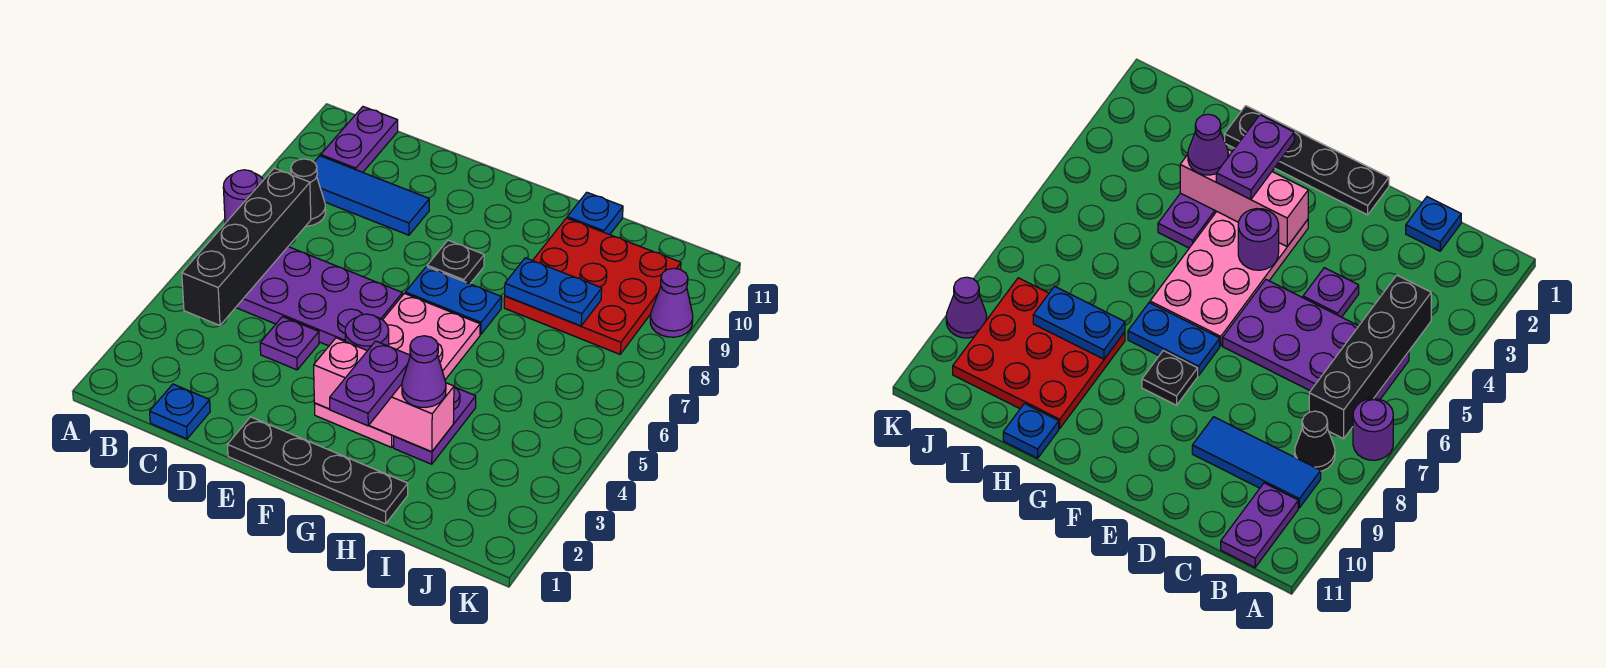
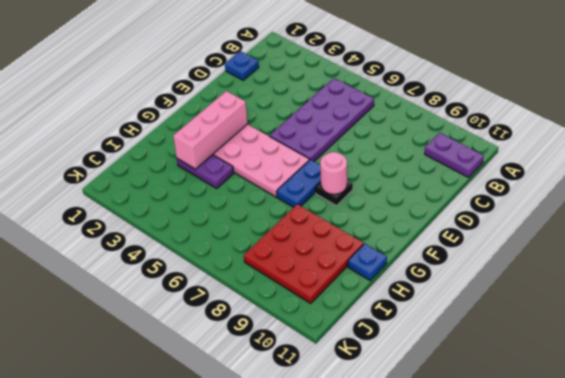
pink round brick F8 level 2 -> none
none -> purple round brick A7 level 1
none -> black cone B8 level 1
none -> blue tile B9:D9 level 1

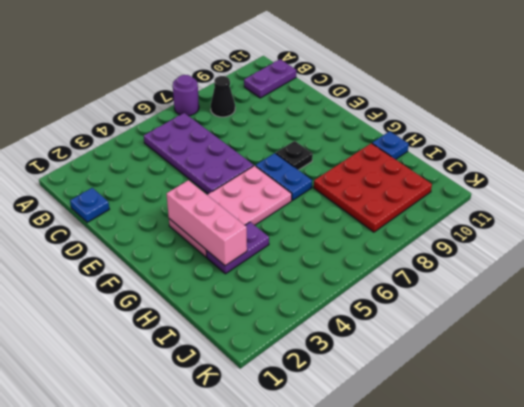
none -> blue tile B9:D9 level 1
none -> purple plate D4 level 1
none -> black plate E1:H1 level 1

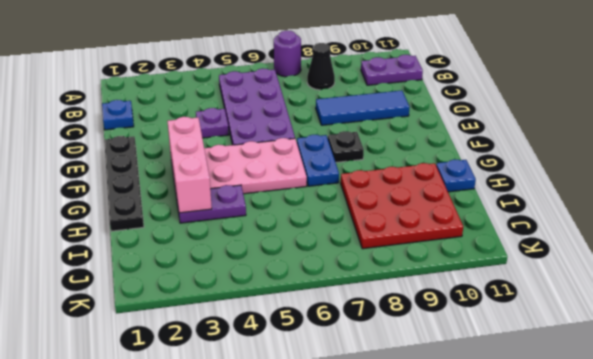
blue tile D8:D10 level 1 -> blue tile B9:D9 level 1
none -> purple cone K9 level 1
none -> black brick B4:B7 level 2
none -> purple round brick F4 level 2

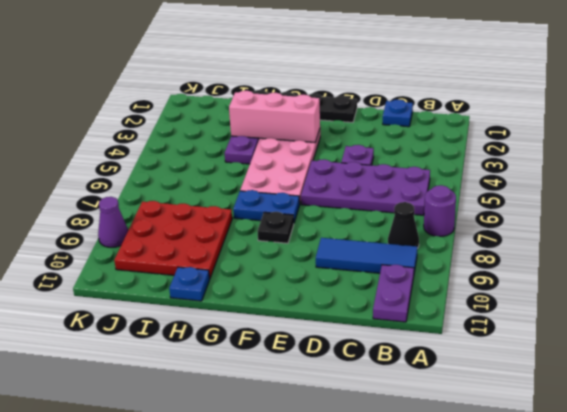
none -> black brick B4:B7 level 2
none -> purple round brick F4 level 2
none -> blue plate H8:I8 level 2

